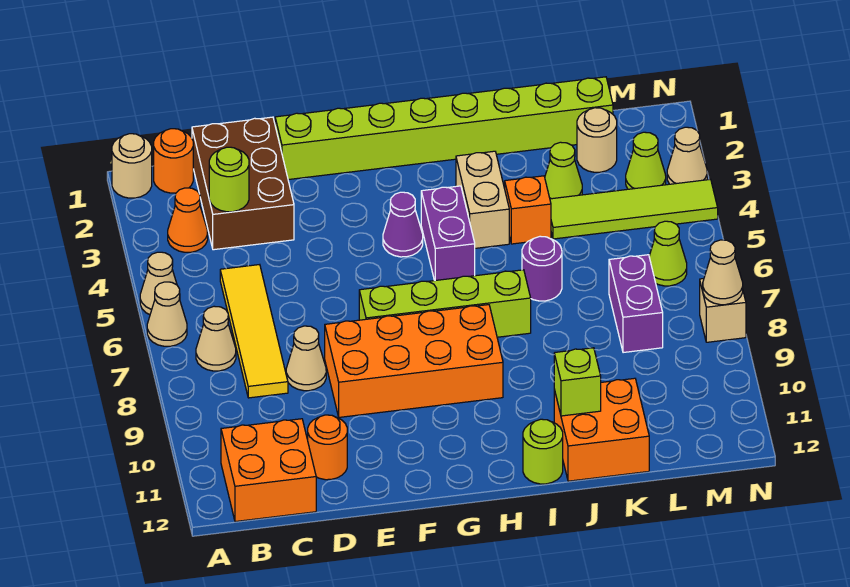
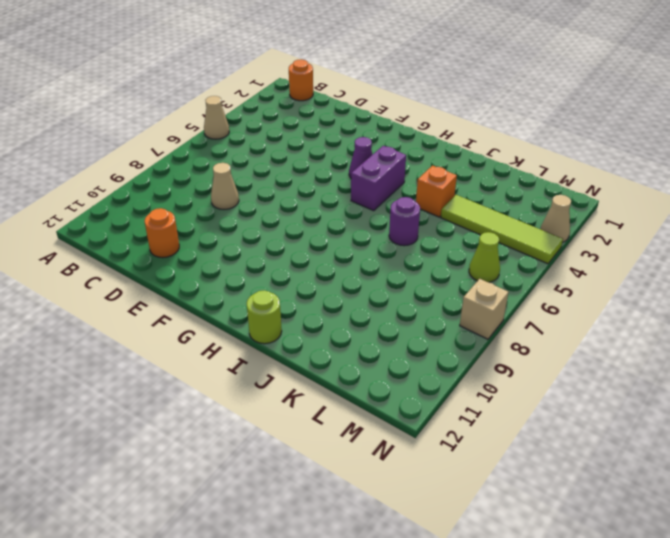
none -> tan round brick A1 level 1
none -> tan cone A6 level 1
none -> orange cone B3 level 1
none -> tan cone B7 level 1

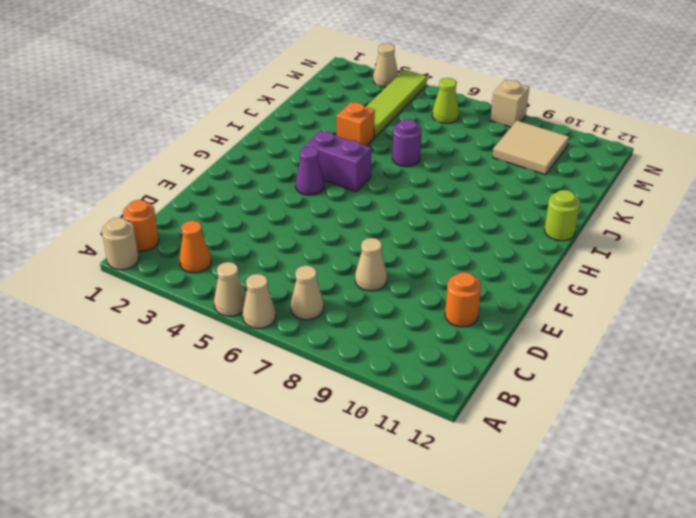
tan tile L9:M10 level 1 -> none
none -> orange brick B11:C12 level 1
none -> brown brick C1:D3 level 1
none -> yellow tile C5:C8 level 1
none -> lime brick E1:L1 level 1

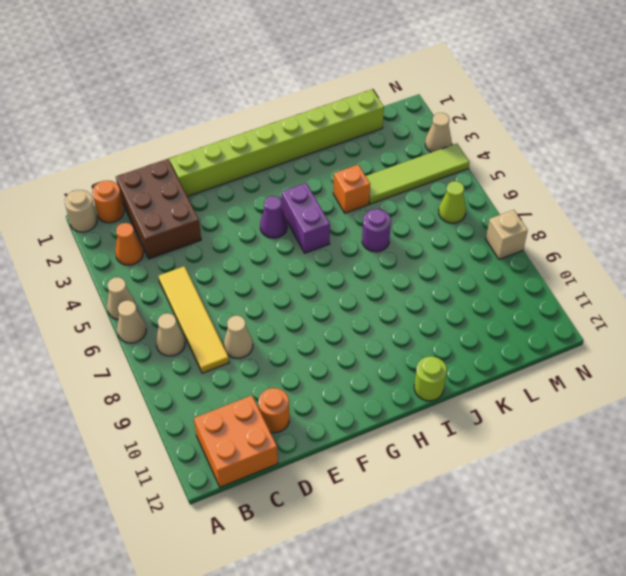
none -> orange brick E8:H9 level 1
none -> lime brick F7:I7 level 1
none -> tan brick I3:I4 level 1
none -> orange brick J11:K12 level 1

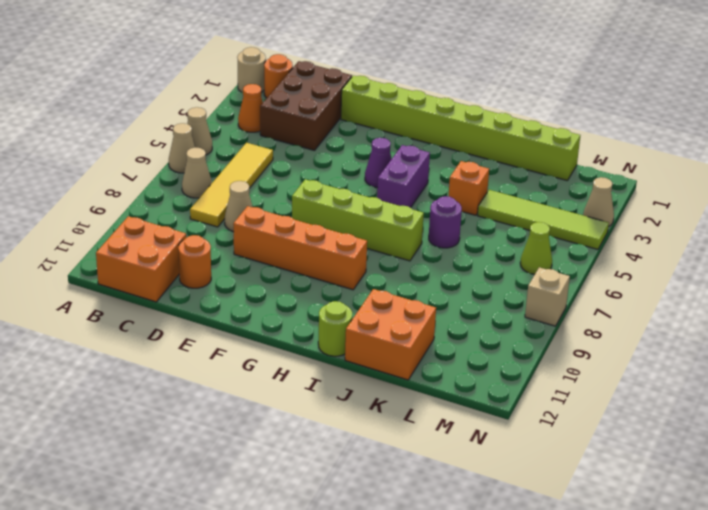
orange brick E9:H9 level 1 -> orange brick E8:H9 level 1
none -> tan brick I3:I4 level 1
none -> lime cone K3 level 1
none -> tan round brick L2 level 1
none -> purple brick L7:L8 level 1

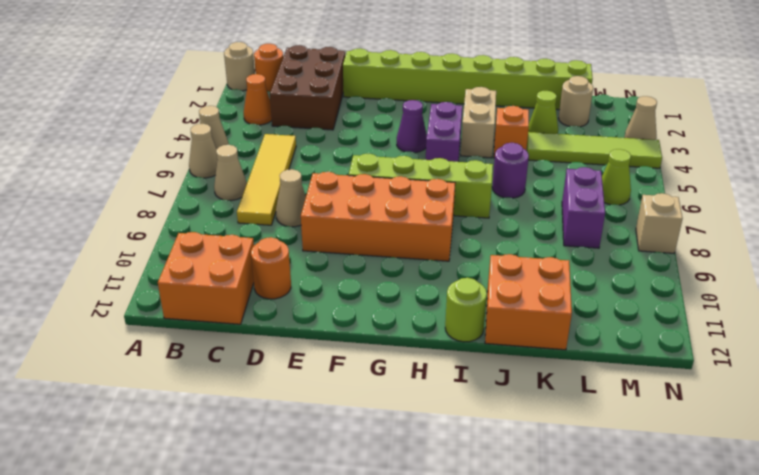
none -> lime cone M3 level 1
none -> lime round brick C3 level 2
none -> lime brick J11 level 2
none -> tan cone N8 level 2

